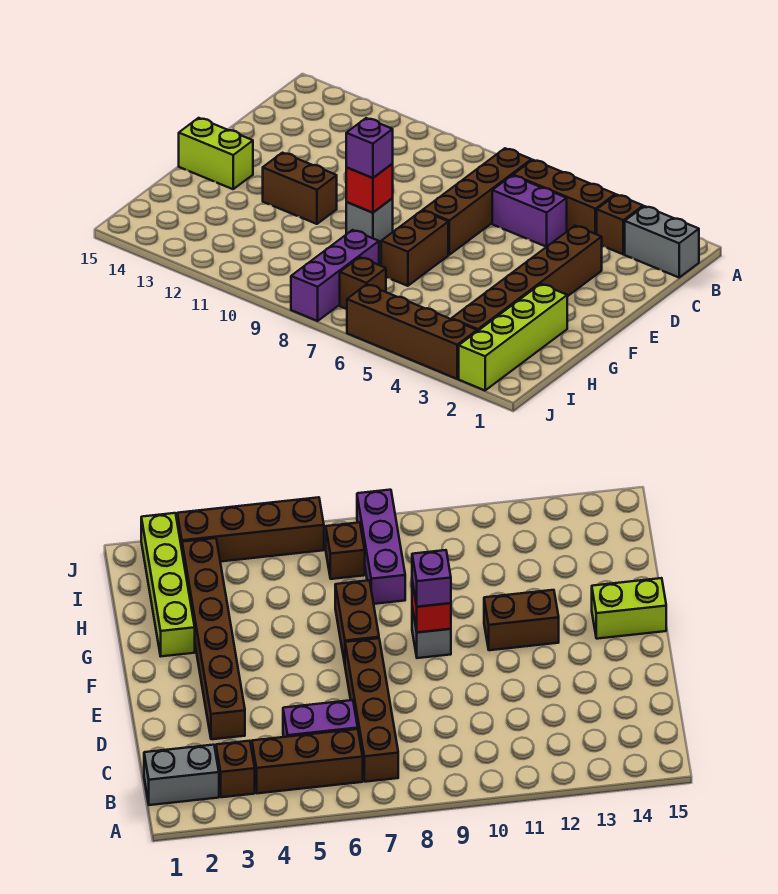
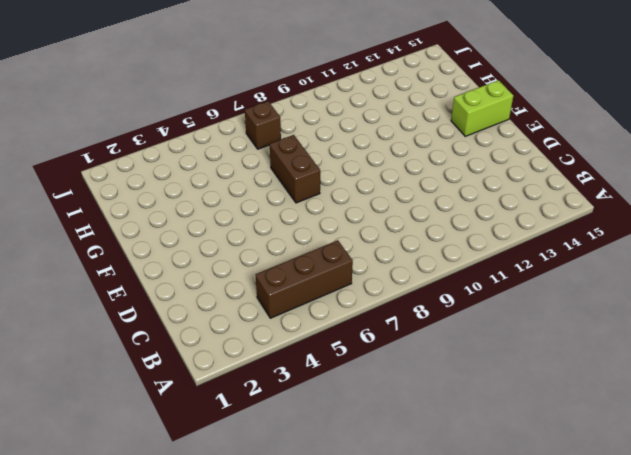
none -> grey brick B1:B2 level 1
none -> brown brick B3 level 1
none -> brown brick B7:E7 level 1

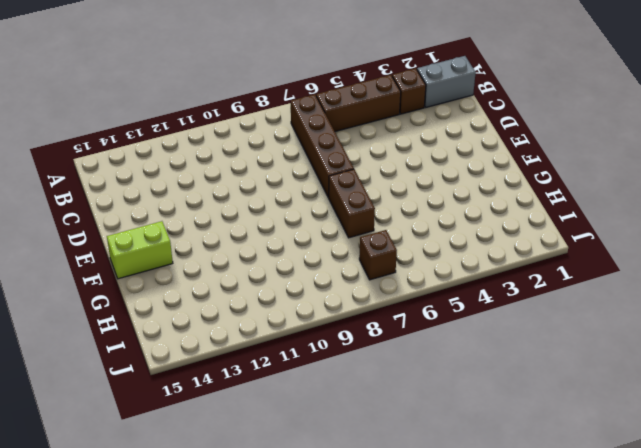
none -> purple brick C5:C6 level 1
none -> brown brick D3:I3 level 1
none -> grey brick F9 level 1

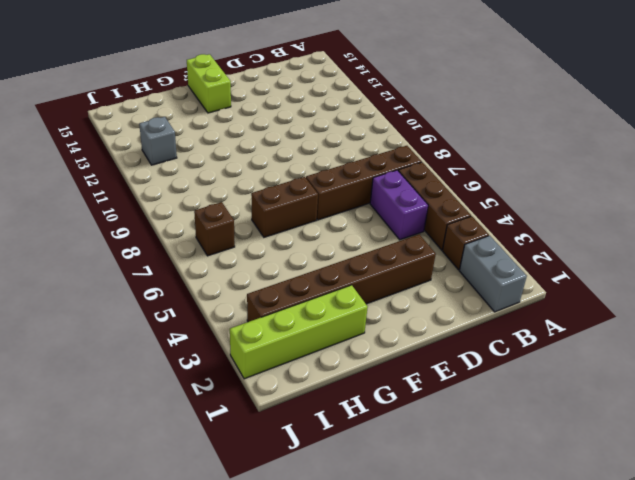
grey brick I12 level 1 -> grey brick F9 level 1
none -> brown brick F11:F12 level 1
none -> purple brick H8:J8 level 1
none -> brown brick J3:J6 level 1

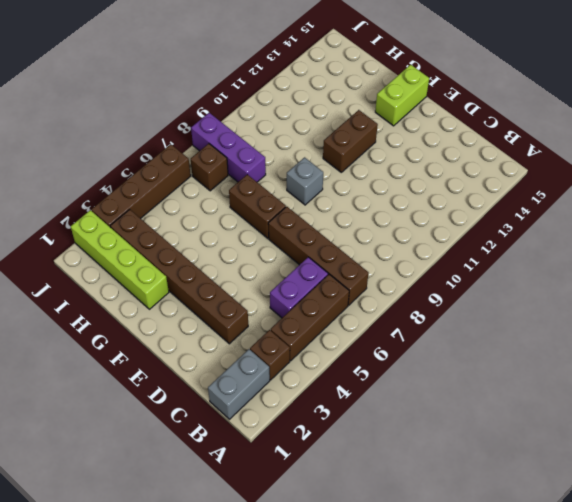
none -> red brick F9 level 2
none -> purple brick F9 level 3

